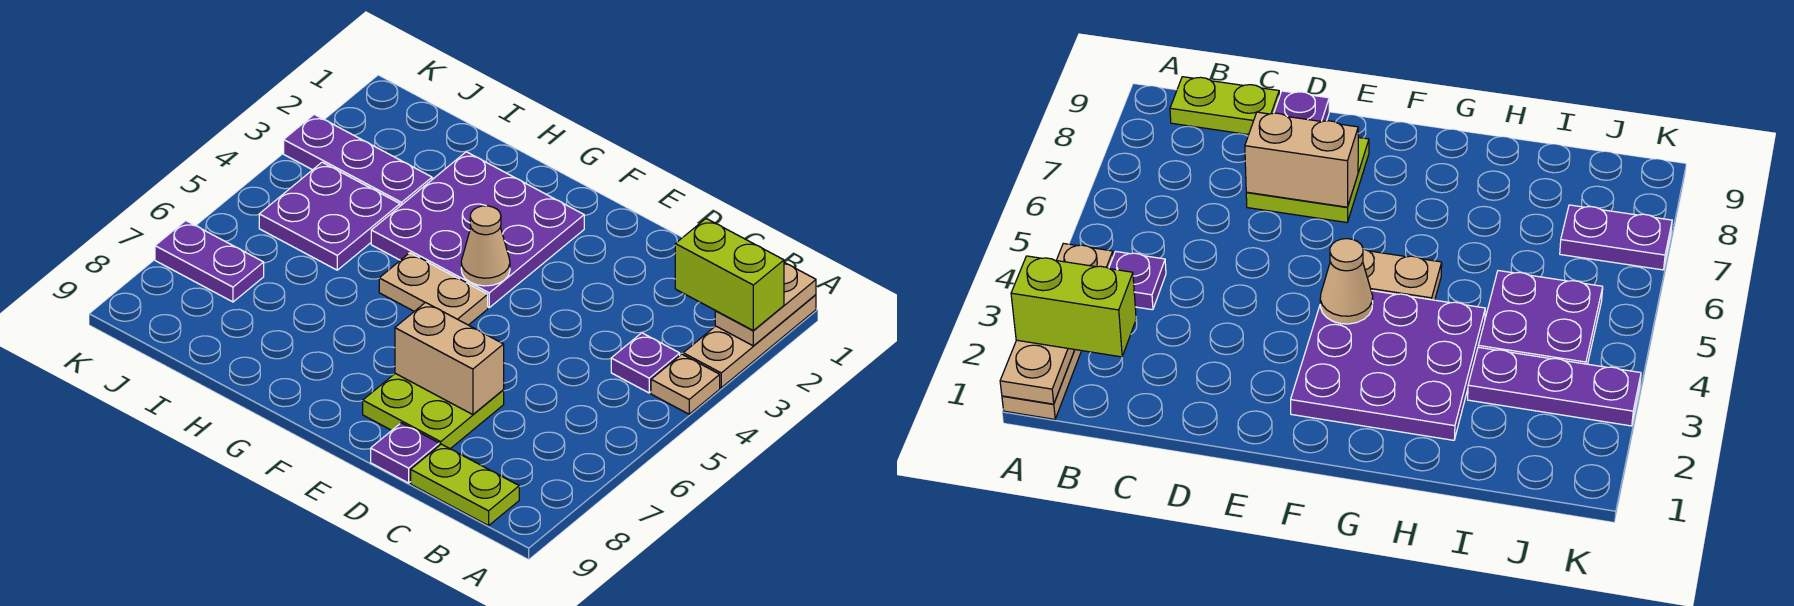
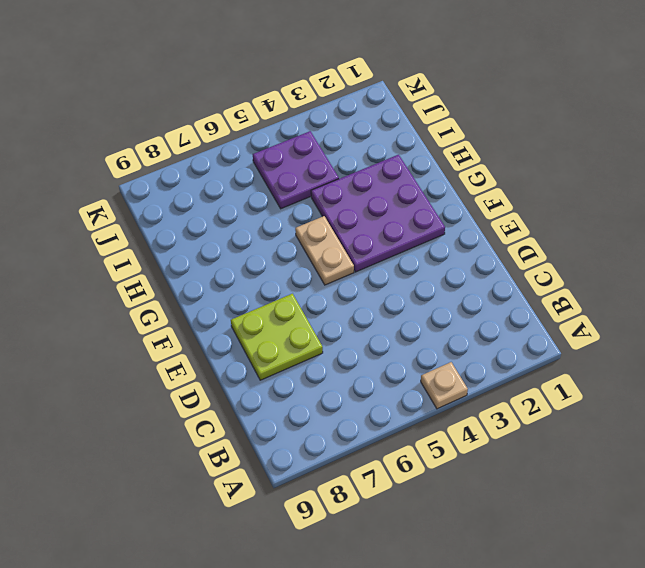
none -> tan plate A1:A3 level 1
none -> purple plate B4 level 1
none -> lime plate B9:C9 level 1

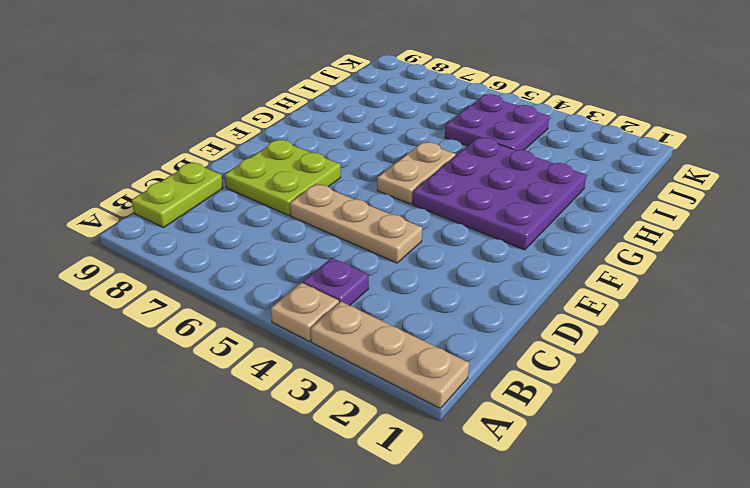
tan plate D4:D6 level 1 -> none
none -> purple plate D9 level 1
none -> purple plate I3:K3 level 1
none -> purple plate J7:K7 level 1

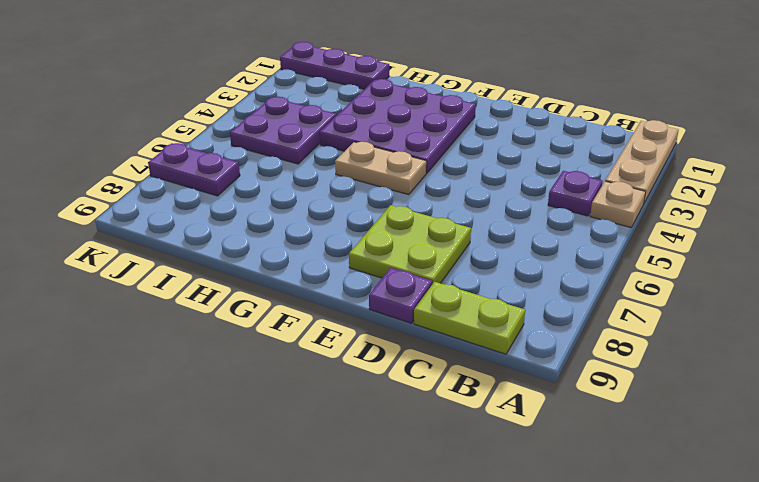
purple plate I1:K1 level 1 -> purple plate I3:K3 level 1
none -> tan plate A1:A2 level 2
none -> tan brick D7:E7 level 2
none -> tan cone F4 level 2

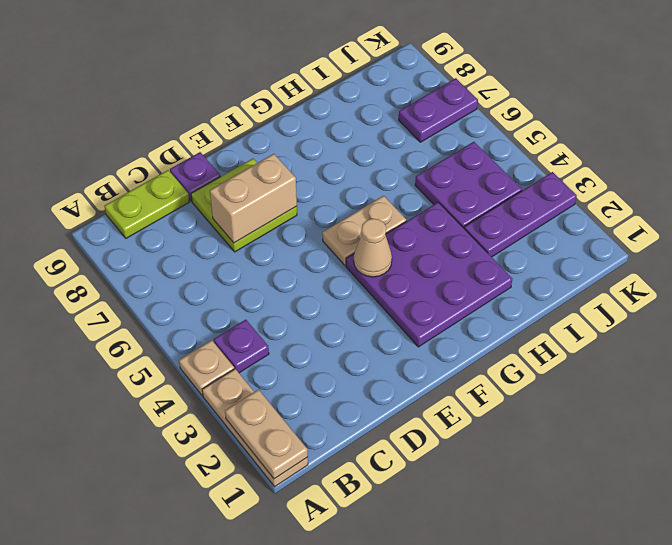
none -> lime brick A2:B2 level 3

